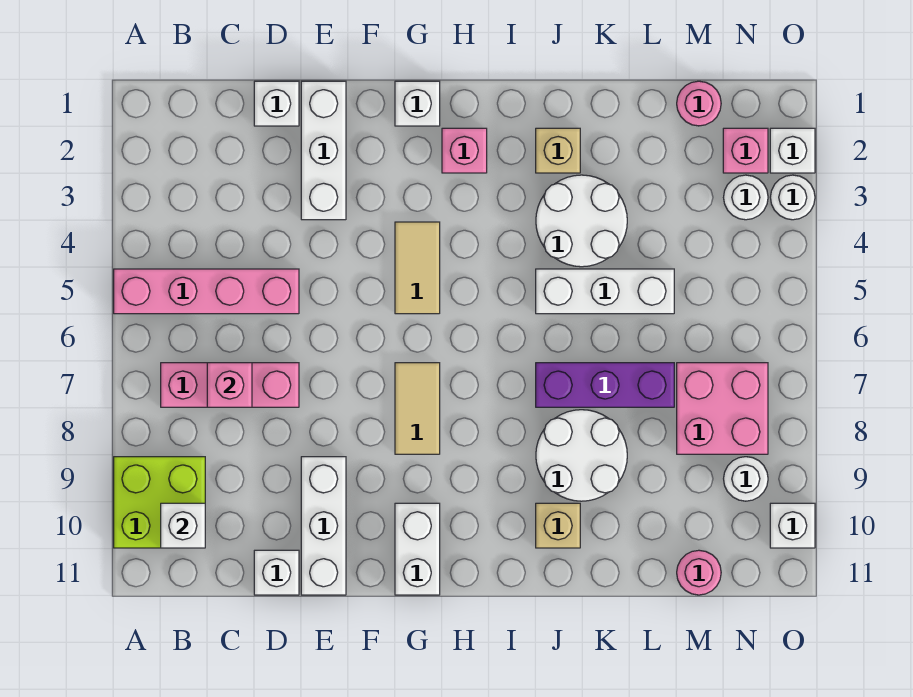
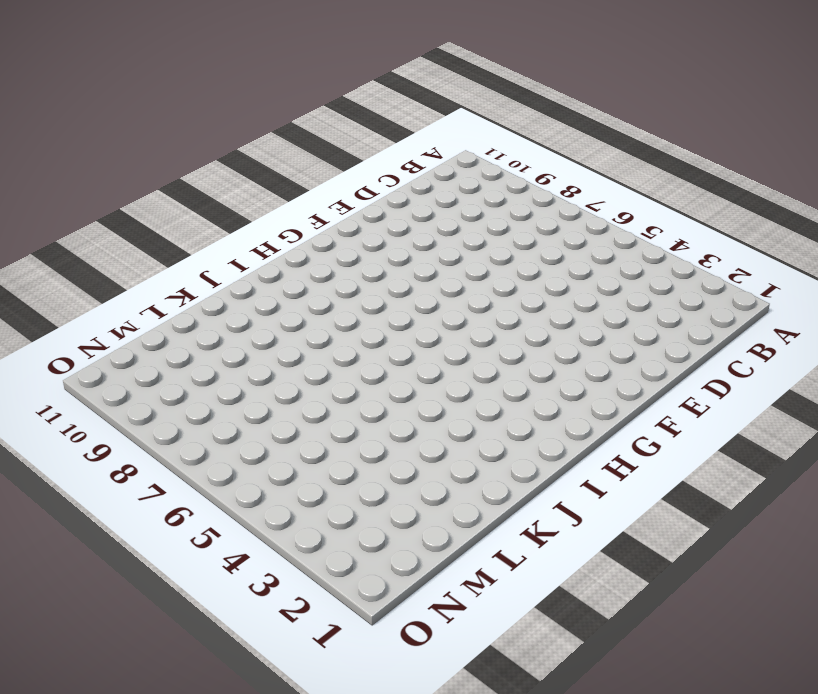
none -> pink brick A5:D5 level 1
none -> lime brick A9:B10 level 1
none -> pink brick B7:D7 level 1

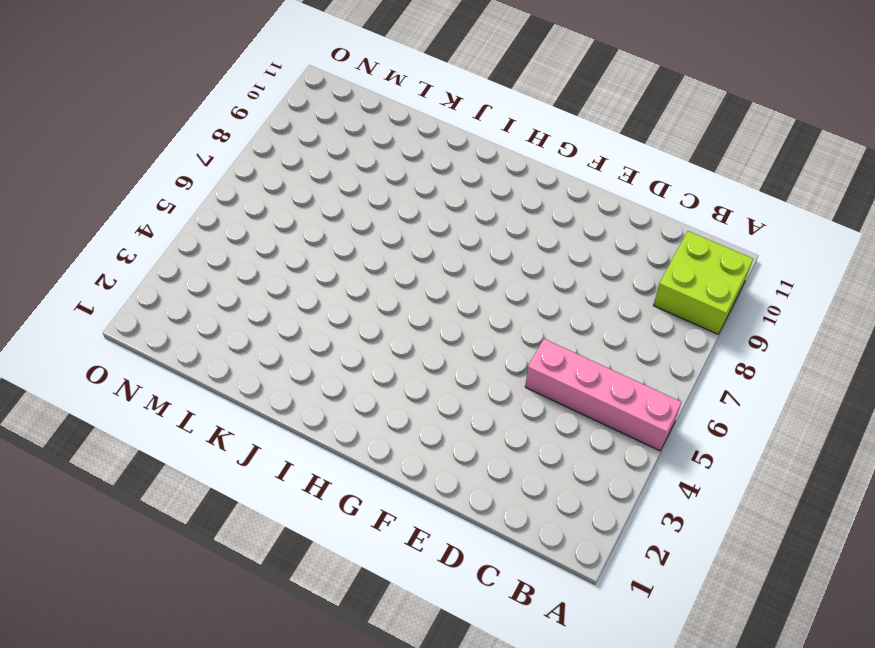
none -> pink brick B7:D7 level 1
none -> white brick D1 level 1
none -> white brick D11 level 1

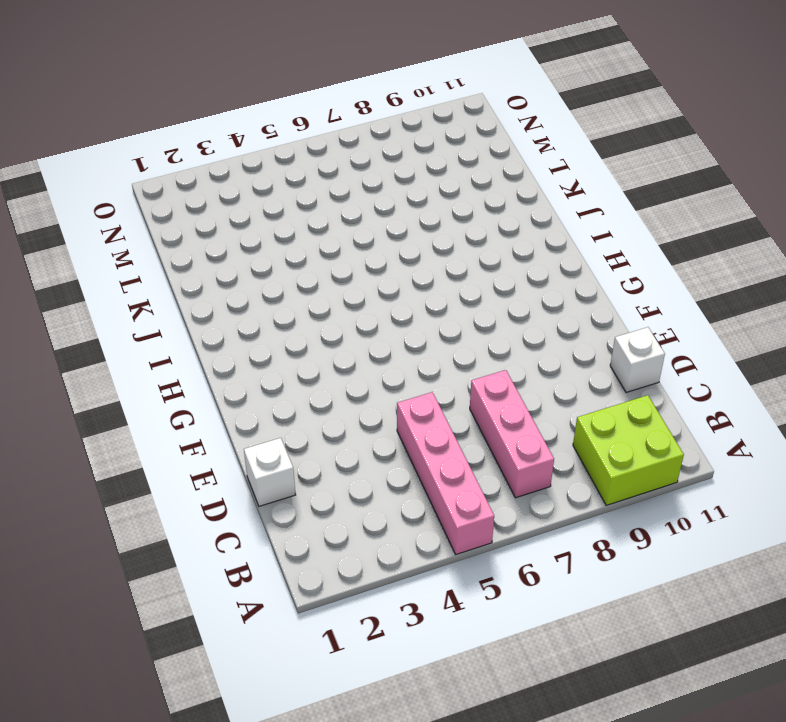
none -> white brick E1:E3 level 1
none -> white brick E9:E11 level 1
none -> white brick G1 level 1

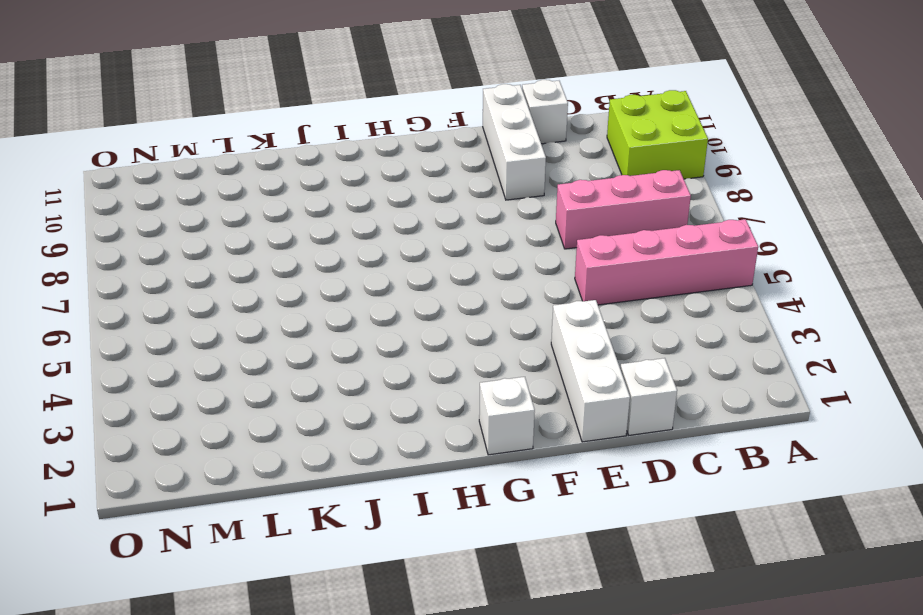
none -> tan tile G4:G5 level 1
none -> tan tile G7:G8 level 1
none -> white brick G10:G11 level 1

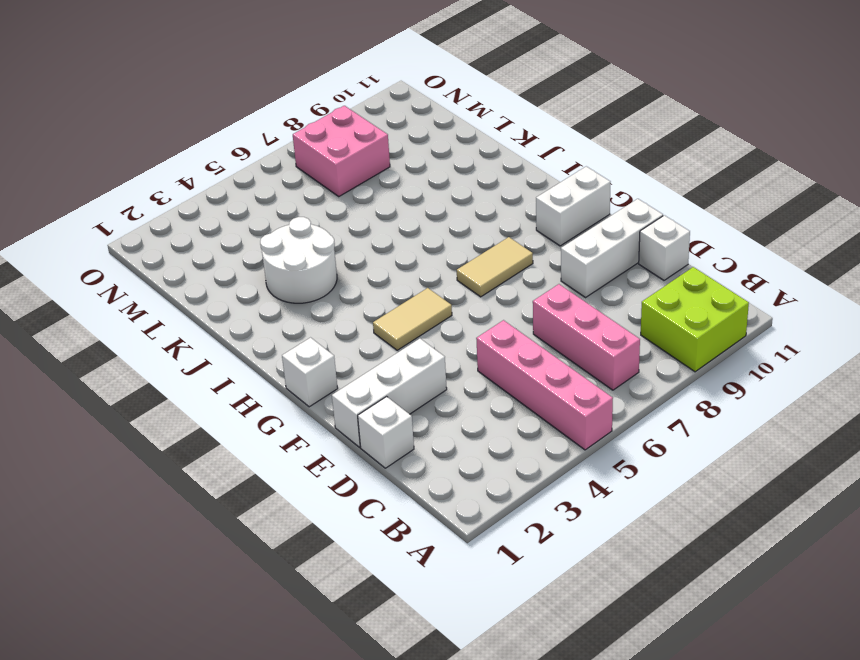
none -> pink brick H2 level 1
none -> tan brick J2 level 1
none -> white brick J5:L5 level 1

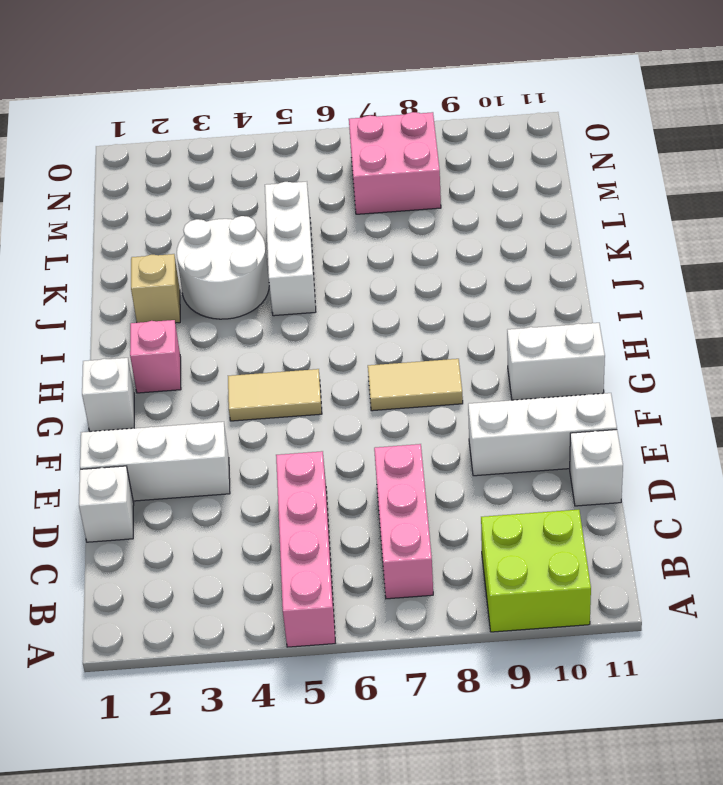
none -> purple brick J7:L7 level 1
none -> white round brick J8:K9 level 1
none -> tan brick J10 level 1

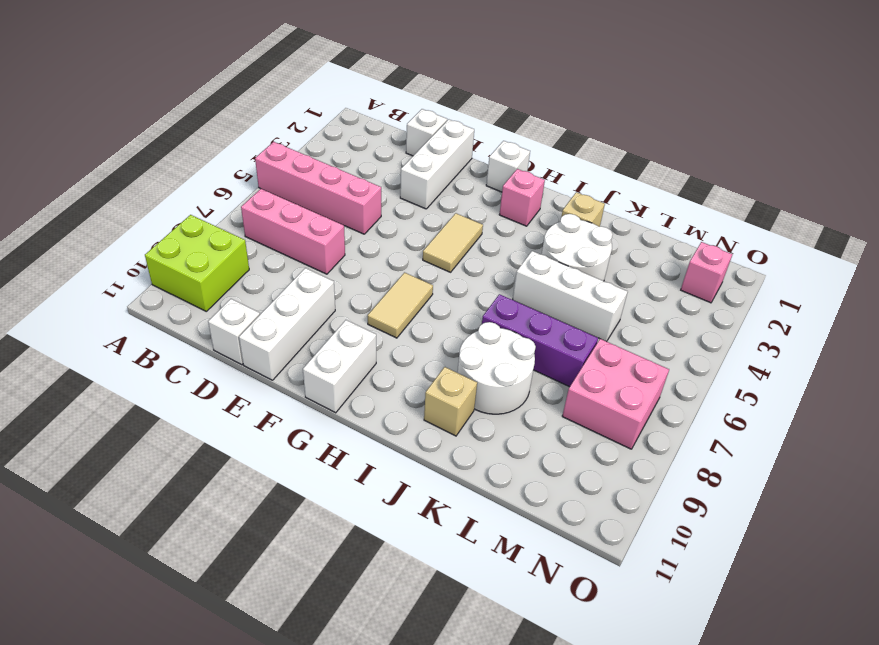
none -> pink round brick M1 level 1
none -> pink round brick M11 level 1
none -> white round brick N3 level 1

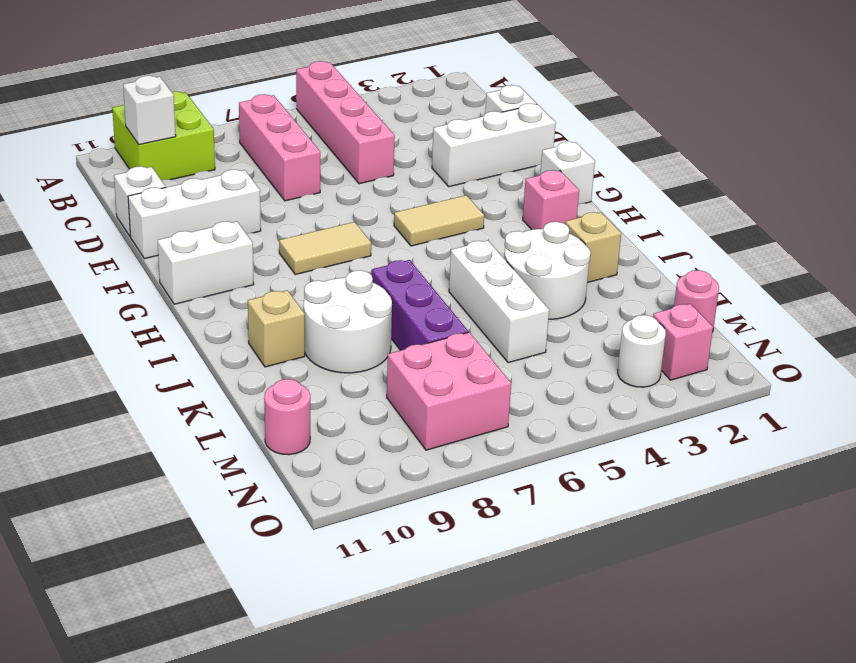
none -> white round brick N9 level 1
none -> white brick O2 level 1
none -> white round brick O3 level 1

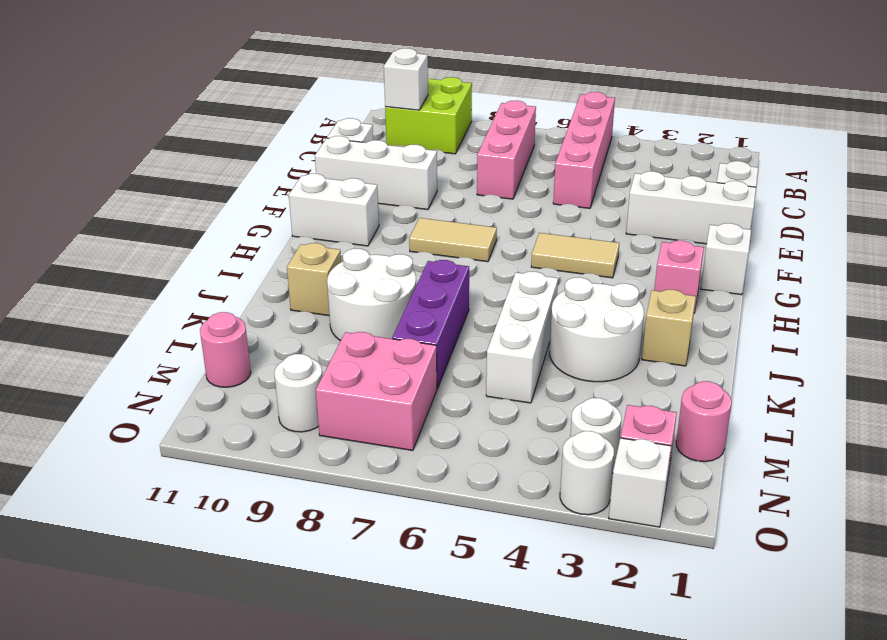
none -> white brick O10 level 1
none -> pink brick C7 level 2

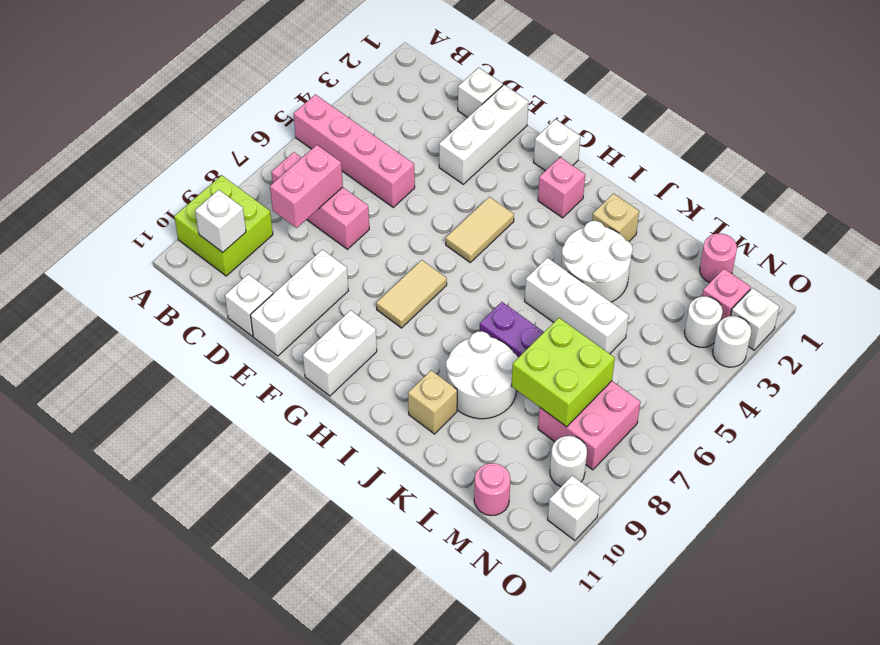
pink brick C7:C8 level 2 -> pink brick C7 level 2
lime brick L7:M8 level 2 -> none

